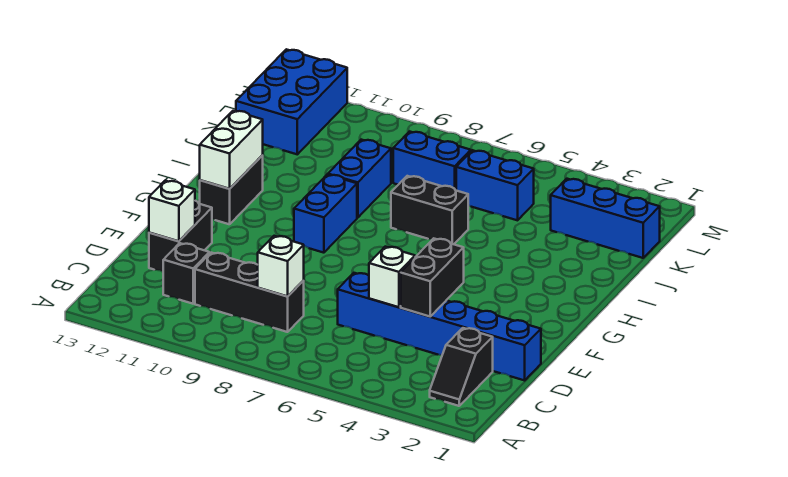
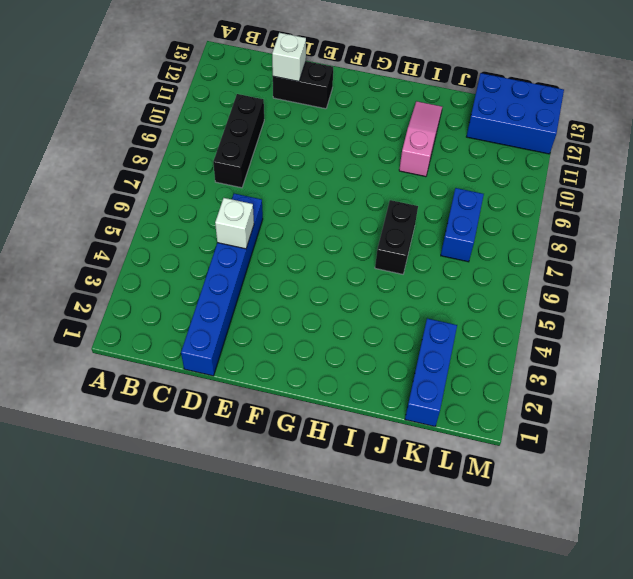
pink slope I10:I12 level 1 top 10 -> none
none -> black slope B2:C2 level 1 top C
none -> black brick C11 level 1
none -> blue brick G9:H9 level 1

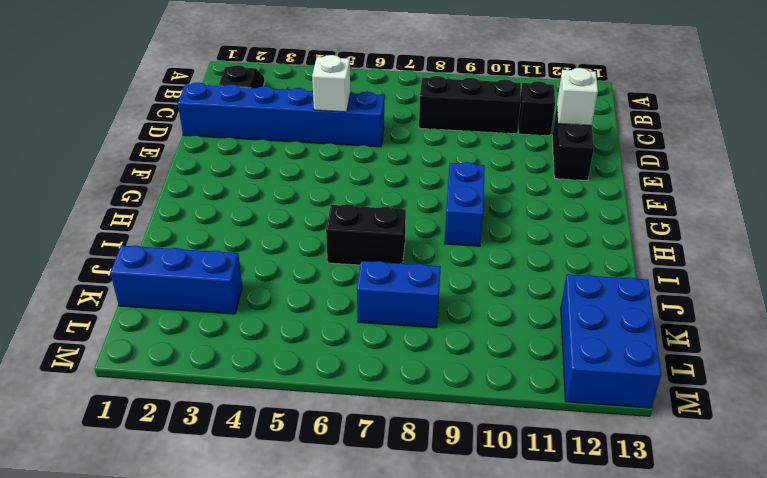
none -> black brick G12:H12 level 1
none -> blue brick I9:J9 level 1
none -> blue brick K5:K6 level 1

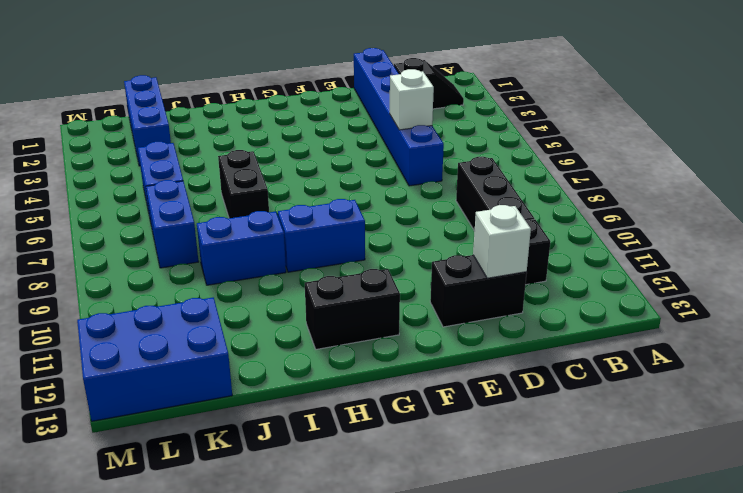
none -> white brick C8 level 2
none -> black brick D4:E4 level 2
none -> white brick G12:H12 level 2

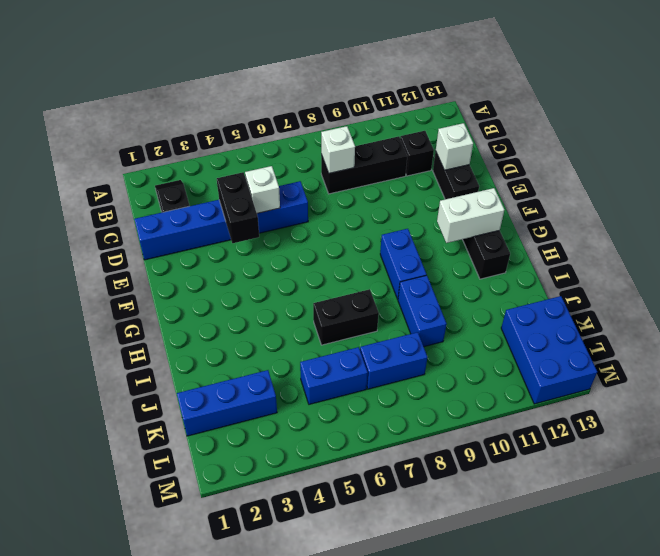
white brick G11:G12 level 2 -> white brick G12:H12 level 2

